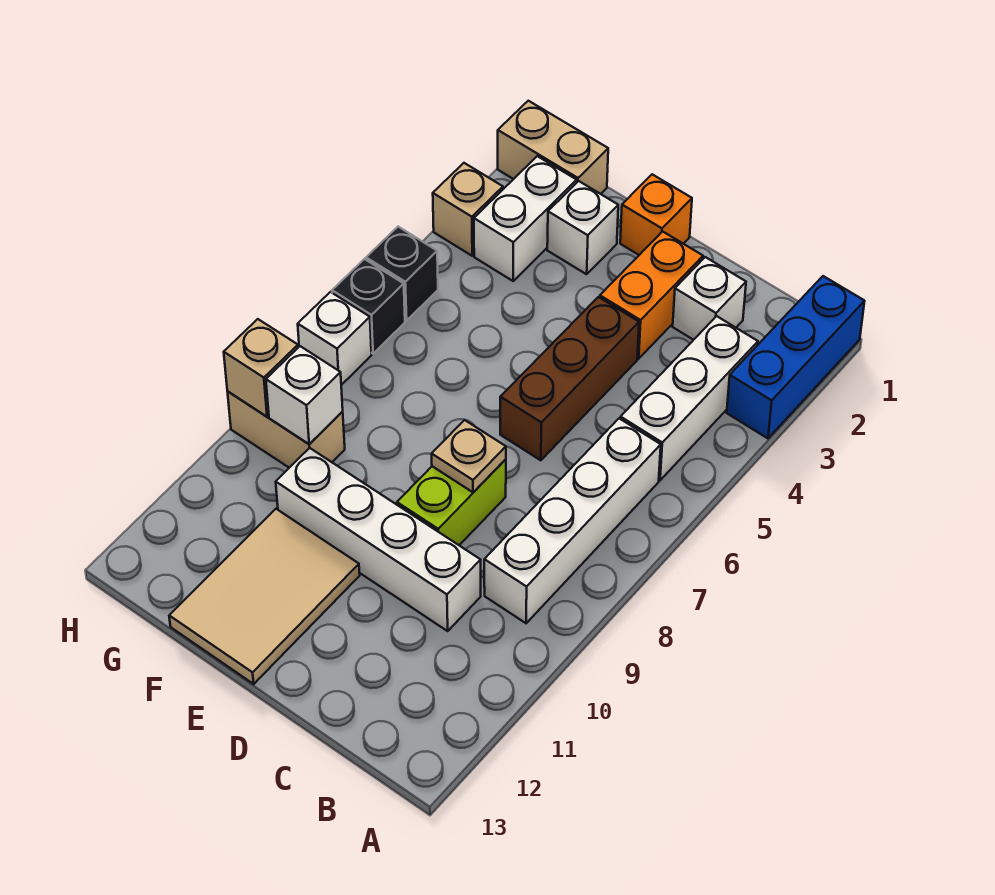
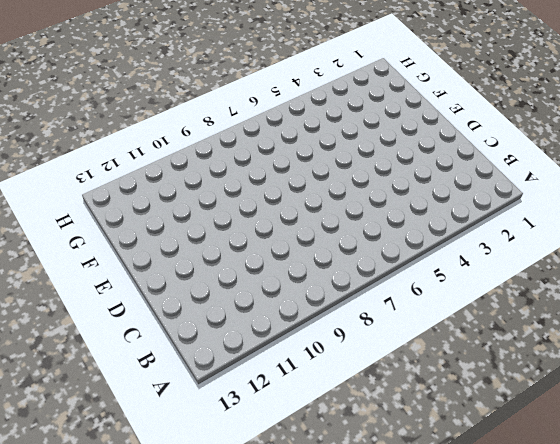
none -> blue brick A1:A3 level 1
none -> white brick B3:B5 level 1
none -> white brick B6:B9 level 1

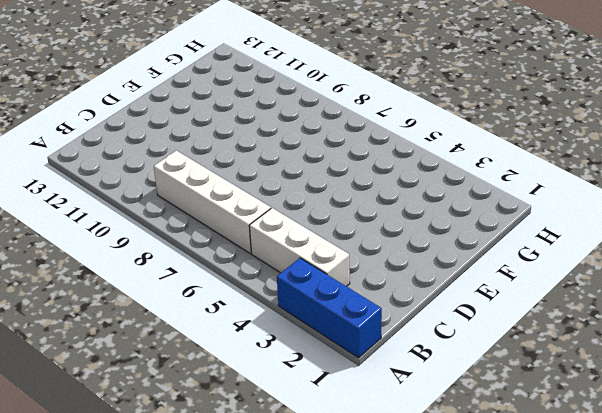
none -> white brick C2 level 1
none -> white brick C10:F10 level 1
none -> orange brick D2:D3 level 1

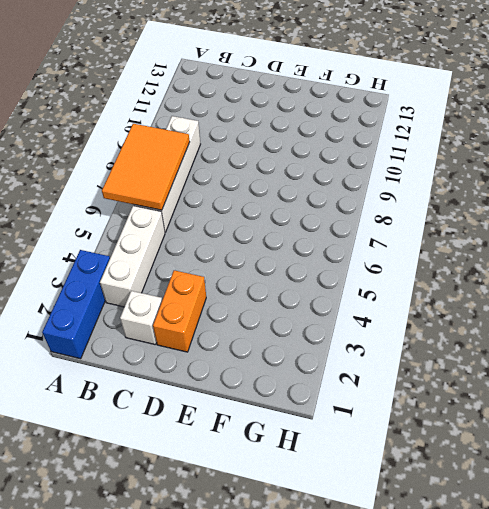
orange tile A6:B8 level 2 -> none
none -> white brick C10:F10 level 1
none -> brown brick D4:D6 level 1
none -> lime brick D8:D9 level 1

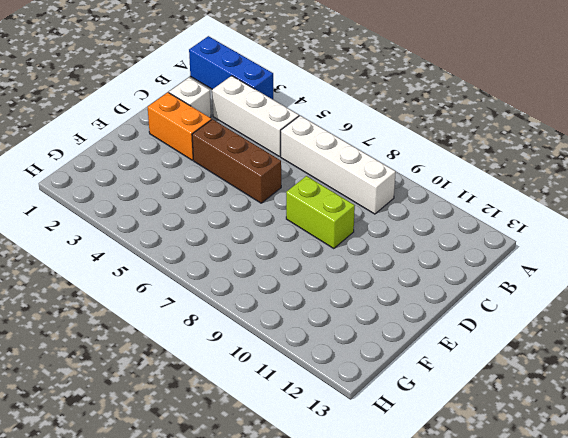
none -> white brick C10:F10 level 1
none -> orange brick E1 level 1
none -> tan tile E11:F13 level 1

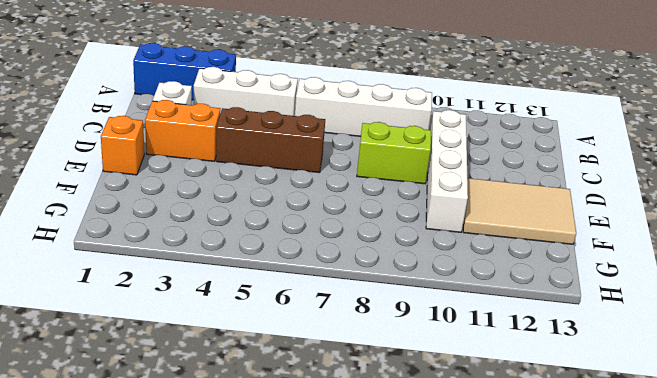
none -> white brick F2 level 1
none -> tan brick G1:H1 level 1
none -> white brick G2:G3 level 1

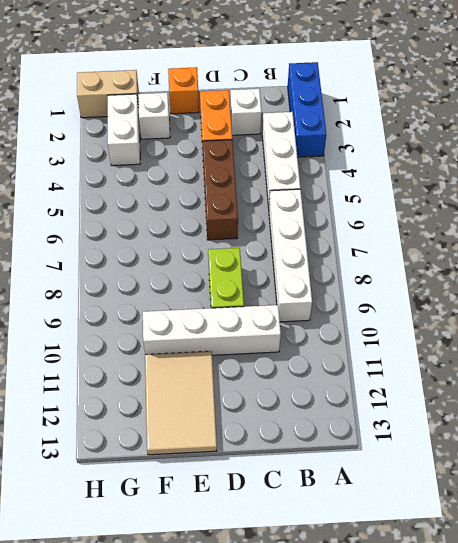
none -> tan brick G9:H9 level 1
none -> tan brick H3 level 1
none -> black brick H5 level 1

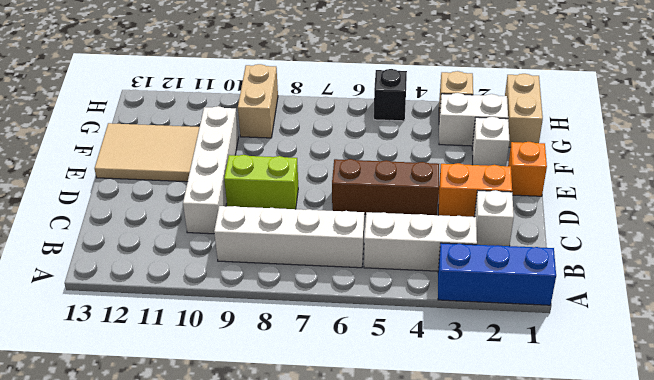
none -> black brick H6 level 1
none -> white brick H7 level 1
none -> tan plate D8 level 2

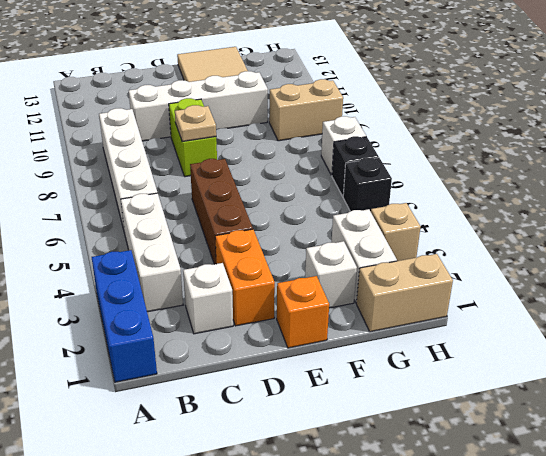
none -> white brick G9 level 2
none -> tan brick H9 level 2

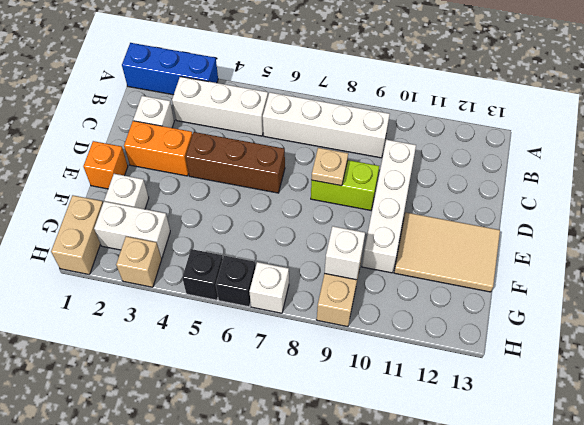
none -> tan brick H9 level 2

